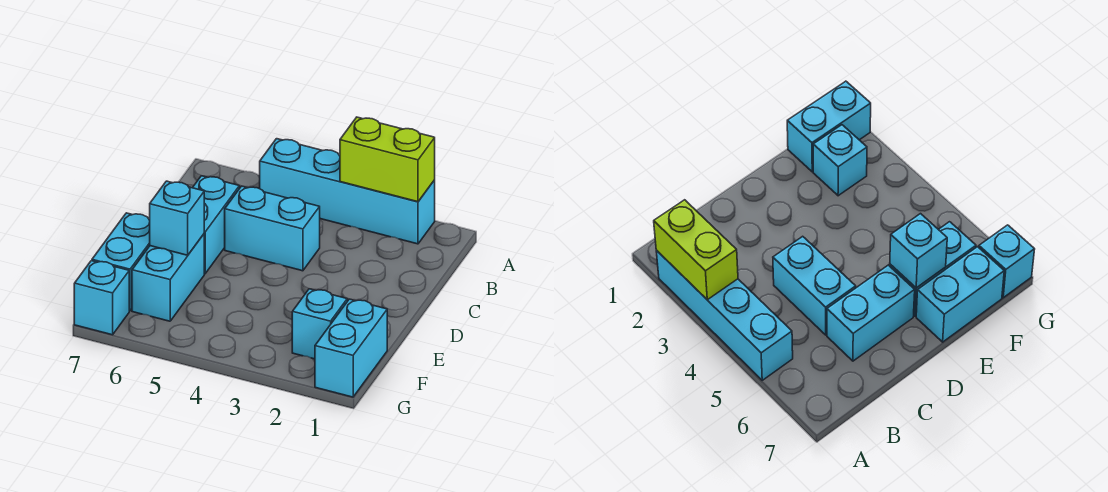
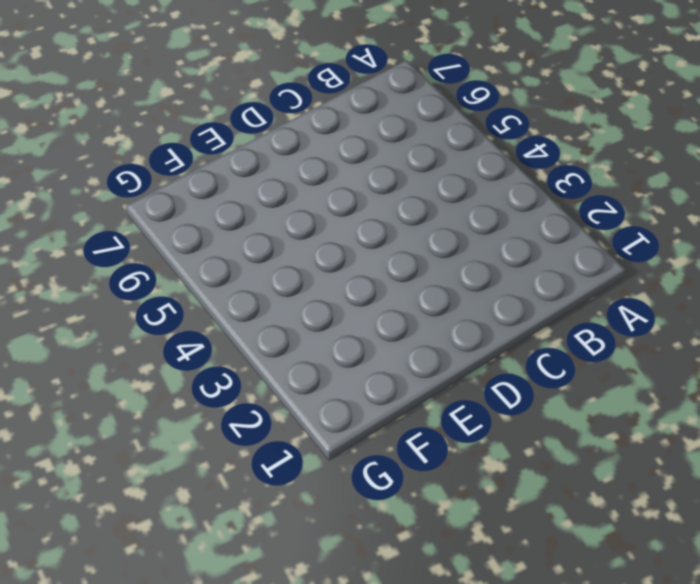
none -> cyan brick A2:A5 level 1
none -> cyan brick C4:C5 level 1

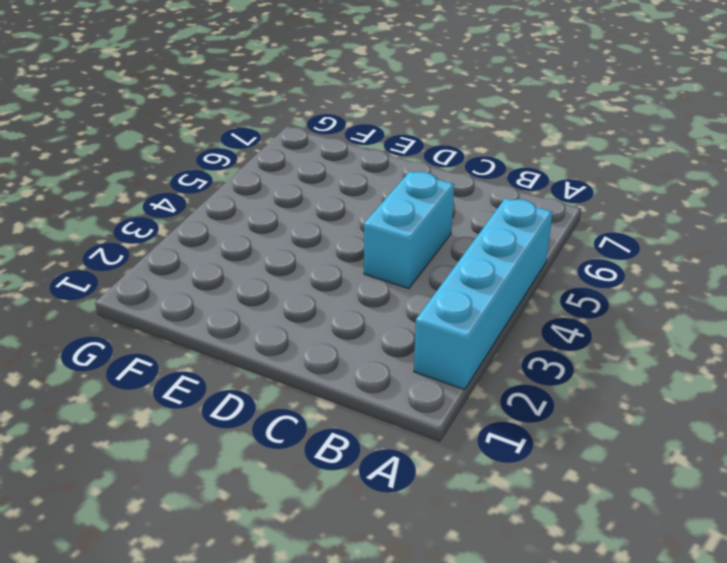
none -> cyan brick C6:D6 level 1
none -> cyan brick E6:F6 level 1

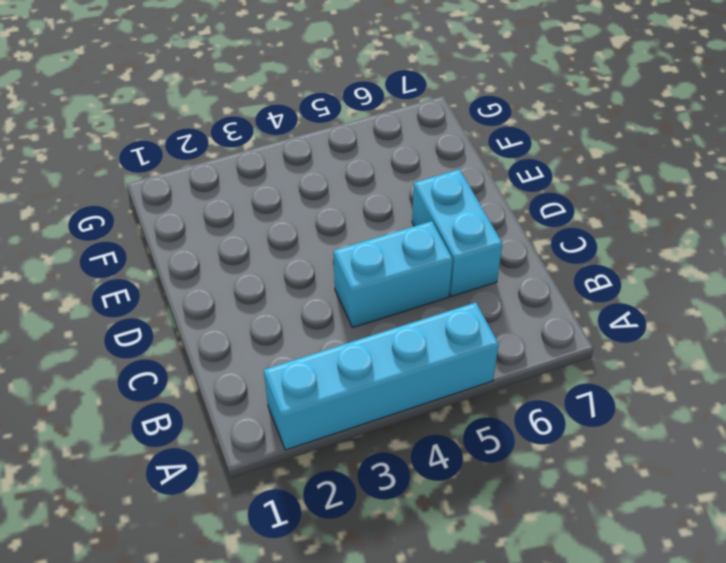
none -> cyan brick E6:F6 level 1
none -> cyan brick E7:F7 level 1

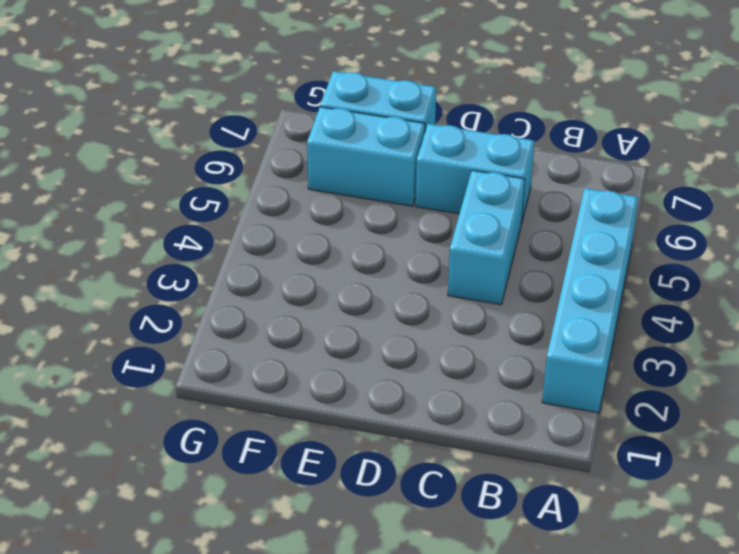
none -> cyan brick F1:G1 level 1
none -> cyan brick F2 level 1

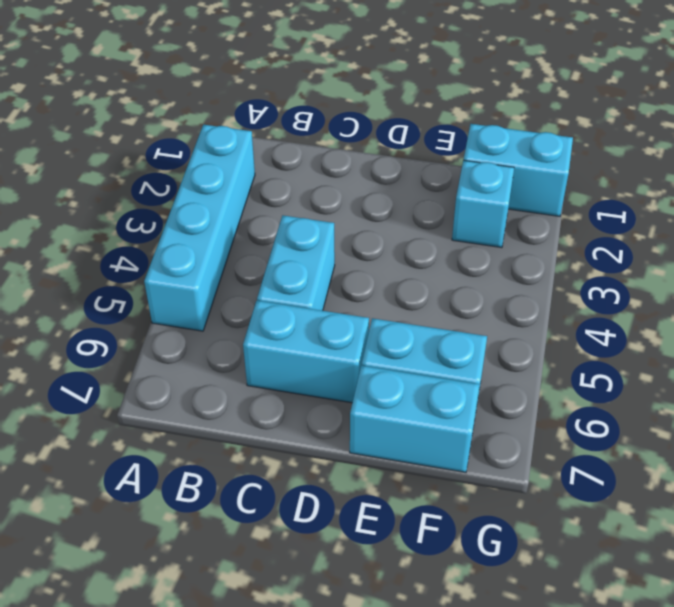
none -> cyan brick G7 level 1
none -> lime brick A2:A3 level 2

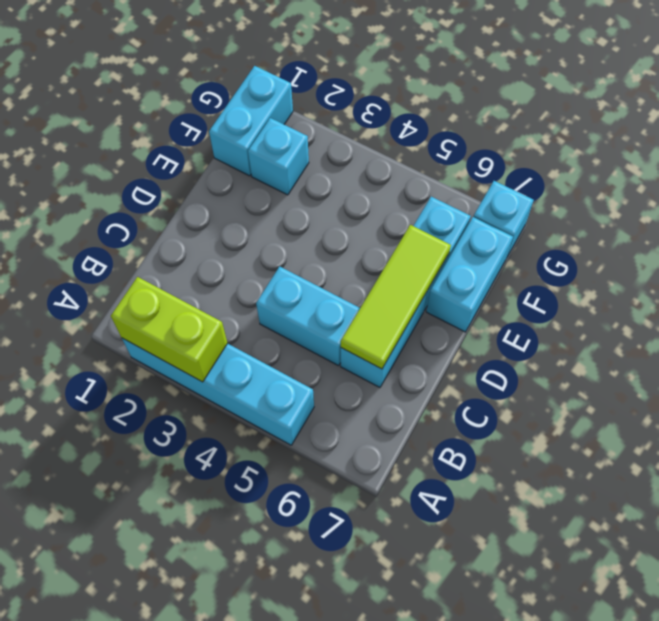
lime tile C6:E6 level 2 -> cyan brick E6 level 2

